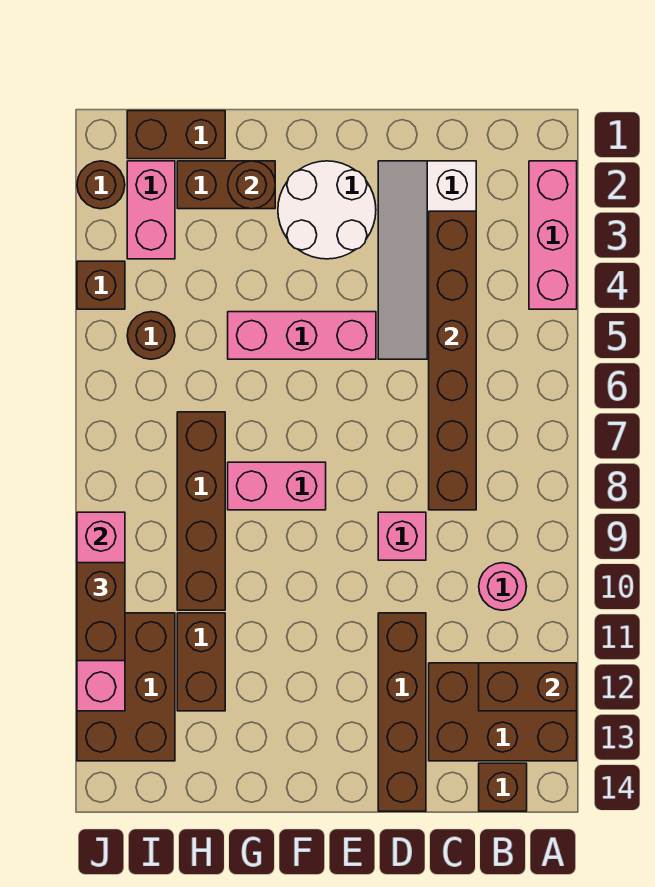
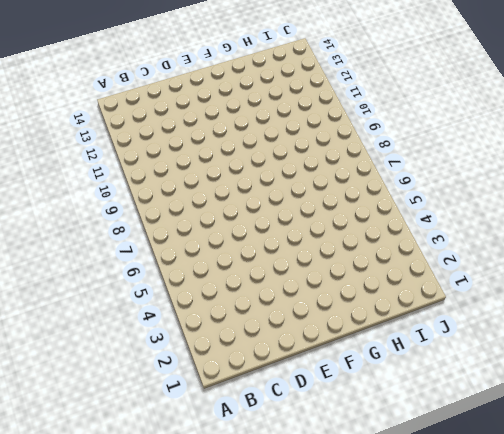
none -> pink brick A2:A4 level 1
none -> brown brick A12:C13 level 1
none -> pink round brick B10 level 1

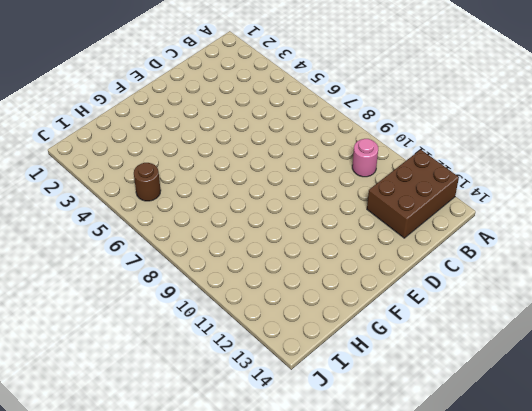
none -> pink brick A2:A4 level 1
none -> brown brick B14 level 1
none -> white slope C2:D5 level 1 top C

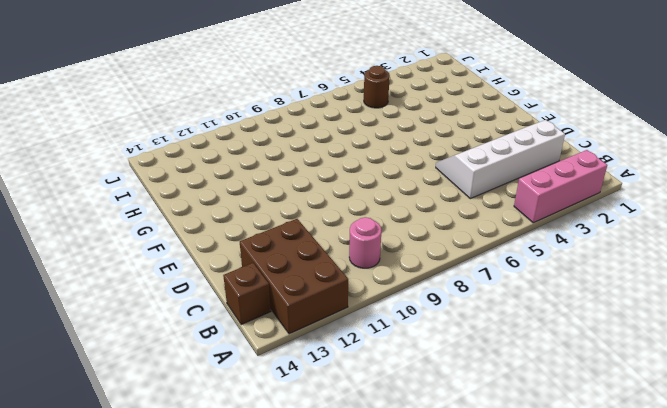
none -> pink brick D9 level 1
none -> brown brick D11:D14 level 1
none -> white round brick E2:F3 level 1

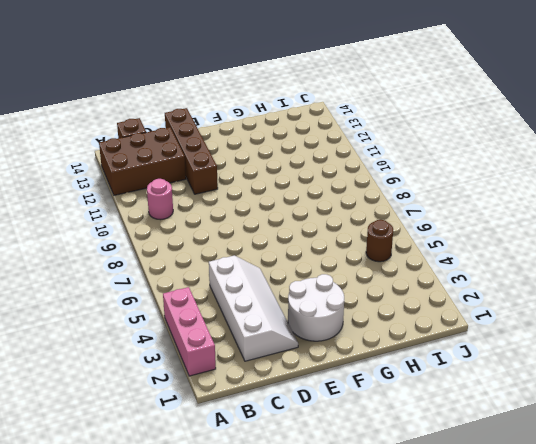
none -> pink brick D9 level 1
none -> pink brick E5:G5 level 1
none -> pink brick F8:G8 level 1

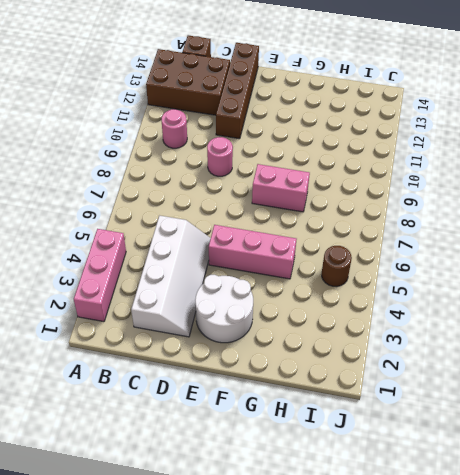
pink round brick D9 level 1 -> pink brick D9 level 1
none -> brown brick G2:H2 level 1
none -> brown brick H1:I1 level 1
none -> brown brick H7:H10 level 1

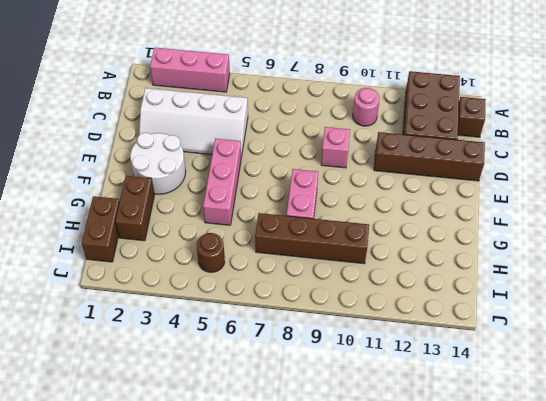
none -> brown brick H11:H12 level 1
none -> pink brick I2:I3 level 1
none -> brown brick I11:J13 level 1

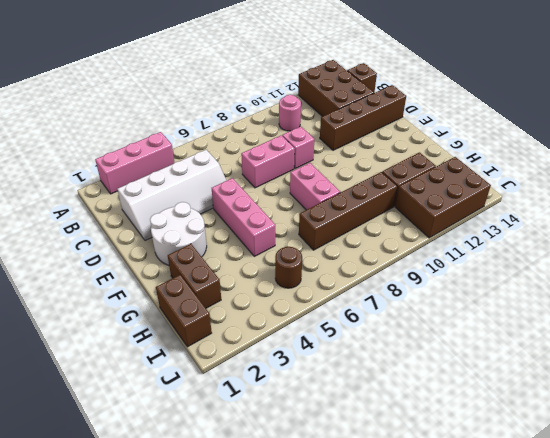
pink brick D7:D8 level 1 -> pink brick I2:I3 level 1
none -> brown round brick J2 level 1
none -> brown brick J4 level 1
none -> brown brick A12:B12 level 2

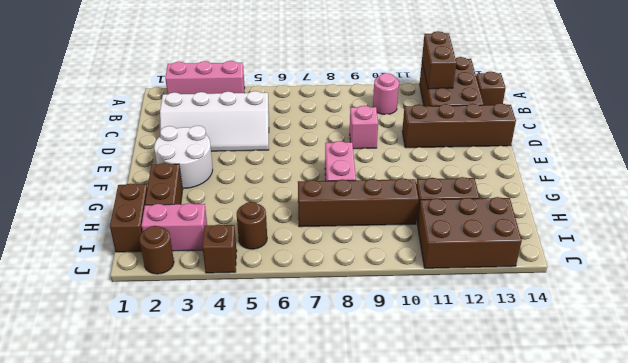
none -> pink brick E5:G5 level 1
none -> brown brick C3:C8 level 2
none -> brown round brick G2 level 2

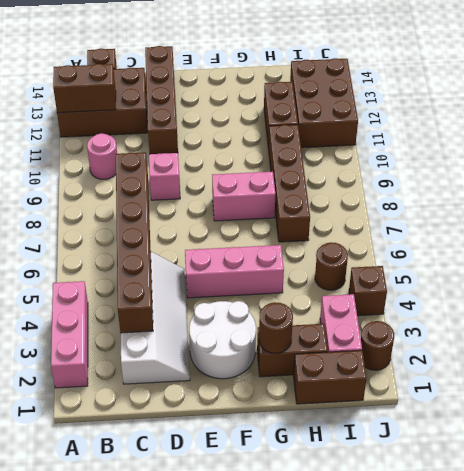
none -> pink brick J9:J12 level 2
none -> brown brick J10:J11 level 3

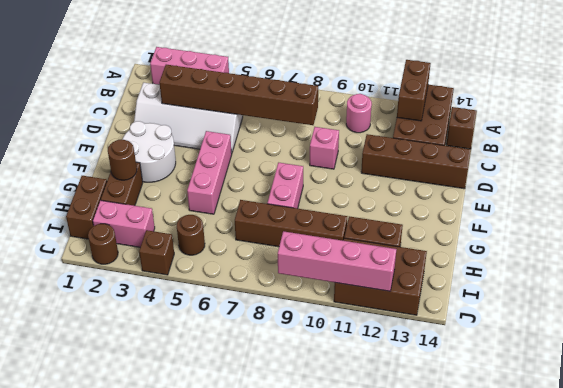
none -> brown brick J10:J11 level 3

